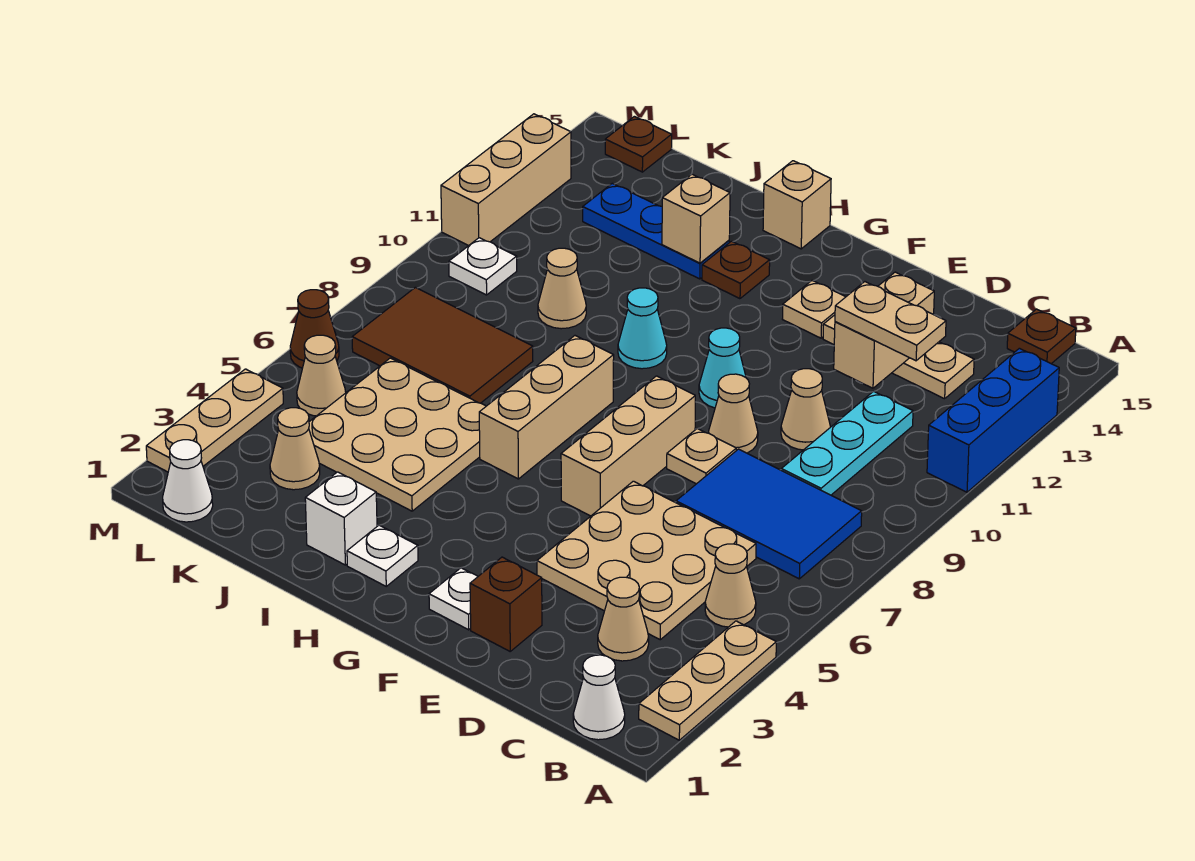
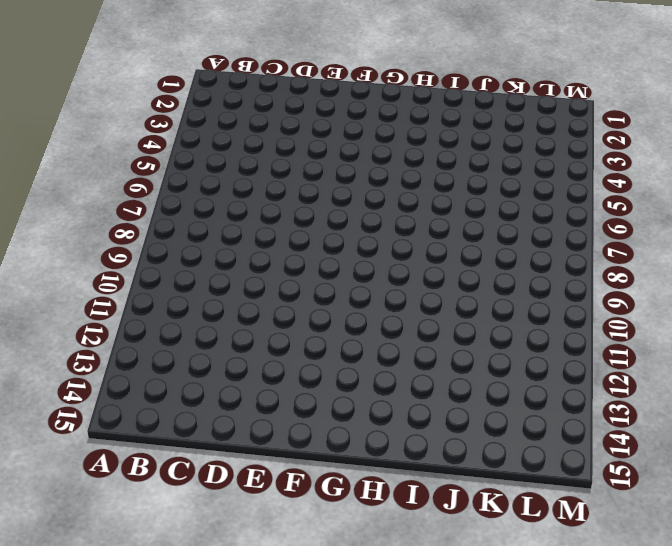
none -> tan plate A2:A4 level 1
none -> blue brick A11:A13 level 1
none -> white cone B1 level 1
none -> tan cone B5 level 1

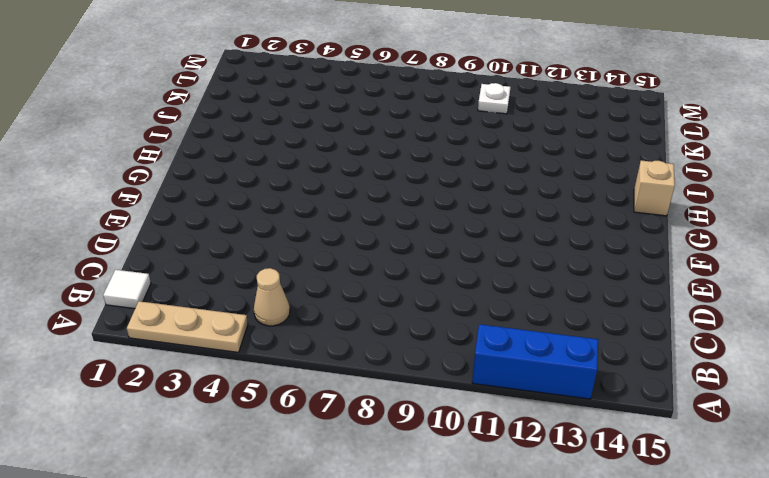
white tile B1 level 1 -> white cone B1 level 1
none -> blue tile B7:D8 level 1
none -> brown plate B15 level 1
none -> tan cone C3 level 1
none -> tan plate C4:E6 level 1

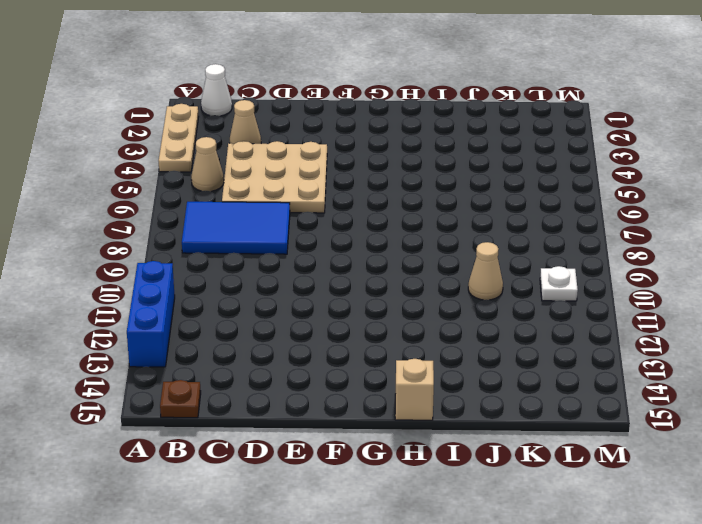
none -> cyan plate C9:C11 level 1
none -> tan plate C13:E13 level 1
none -> tan cone D10 level 1
none -> brown brick E2 level 1

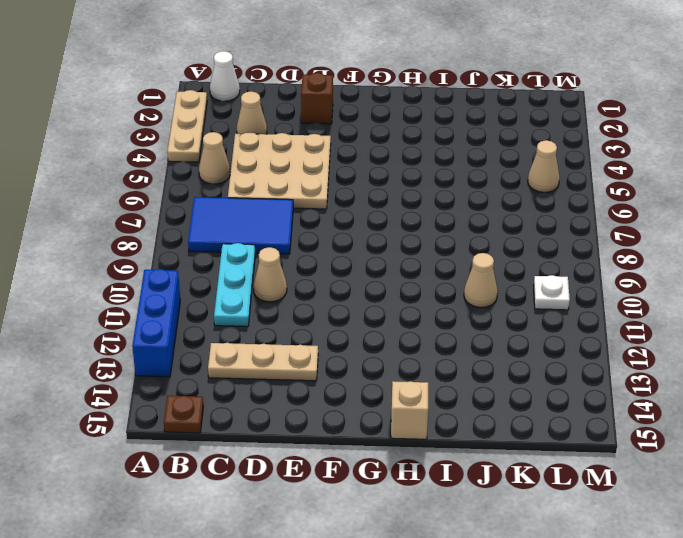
none -> tan plate E8 level 1
none -> tan cone E9 level 1
none -> white plate F2 level 1
none -> tan brick F6:F8 level 1

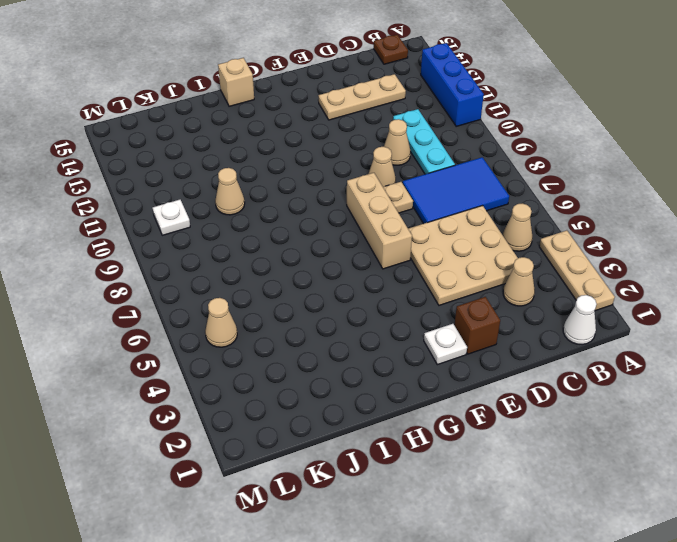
none -> cyan cone F10 level 1
none -> tan plate F13 level 1
none -> white plate H2 level 1
none -> tan brick H6:H8 level 1

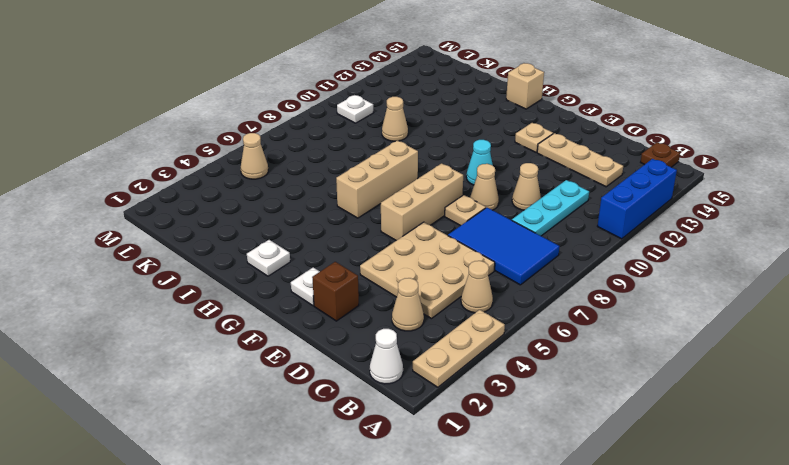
none -> cyan cone H10 level 1
none -> brown plate H13 level 1
none -> white brick I2 level 1
none -> tan plate I4:K6 level 1

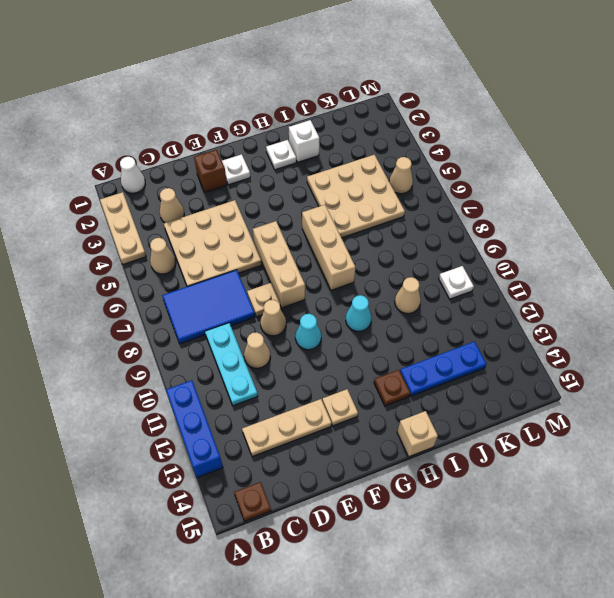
none -> brown tile J7:L8 level 1
none -> tan cone K3 level 1
none -> white cone L1 level 1
none -> brown plate L15 level 1

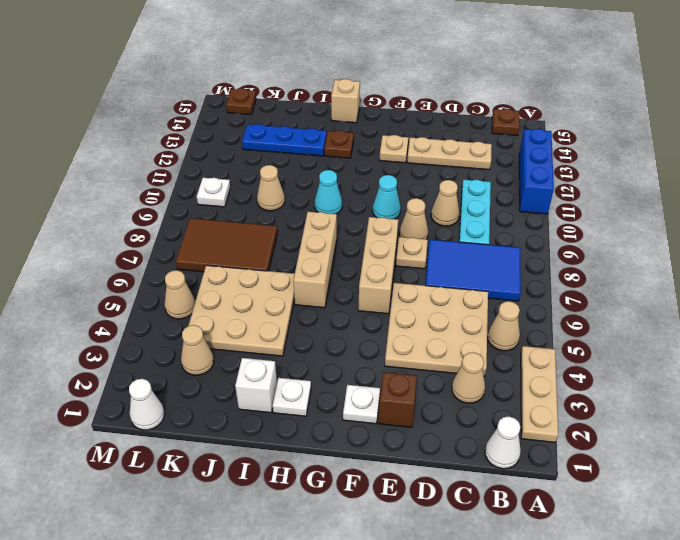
none -> tan plate M2:M4 level 1
none -> brown cone M6 level 1
none -> tan brick M11:M13 level 1
none -> tan brick D12:D13 level 2

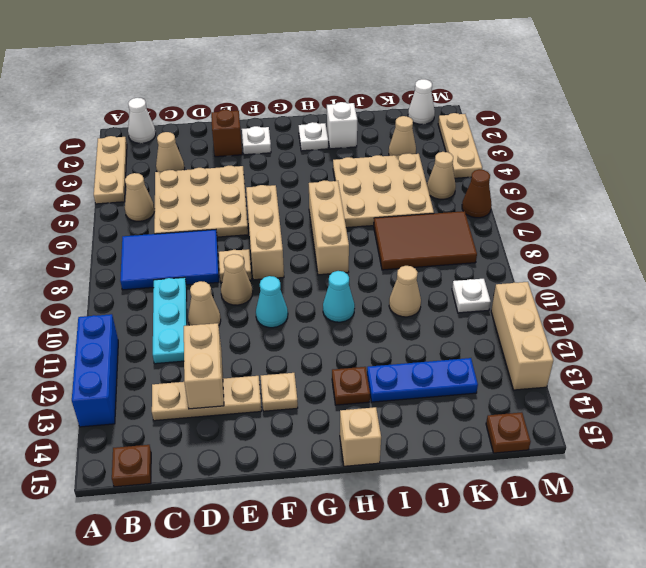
none -> tan brick I13 level 2
none -> tan plate C12:D12 level 3

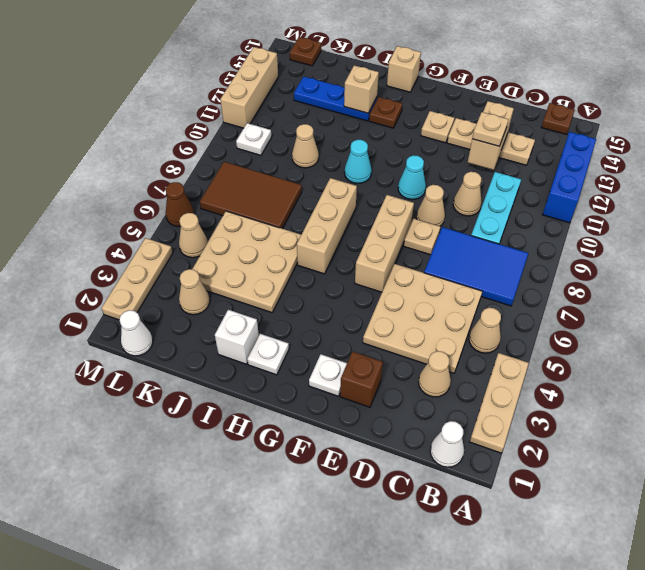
tan plate D12 level 3 -> tan plate C12:D12 level 3

